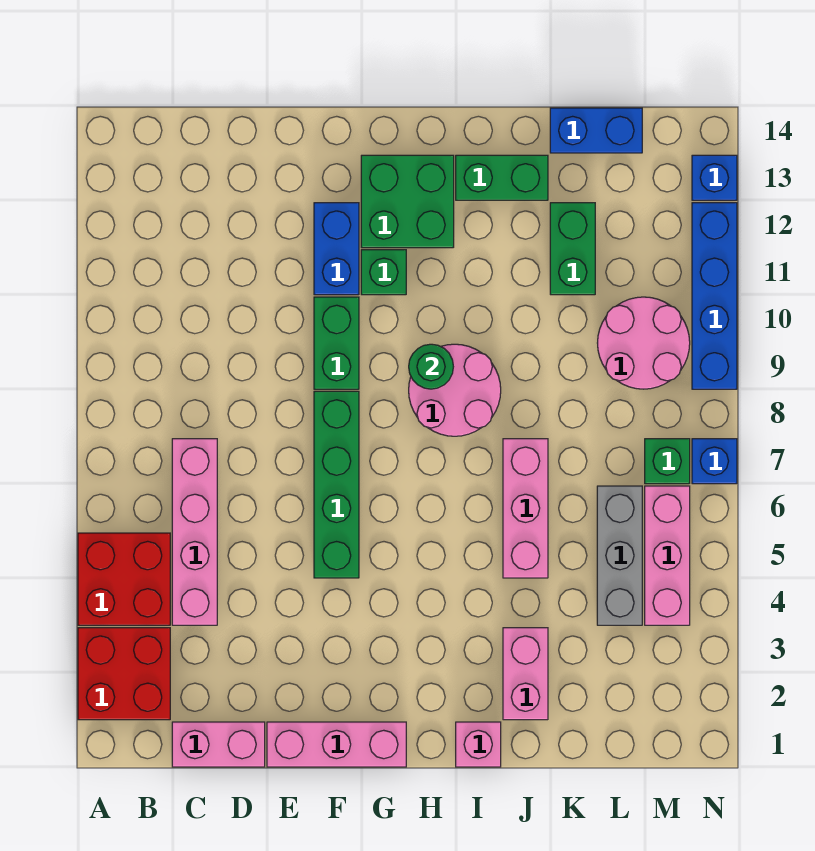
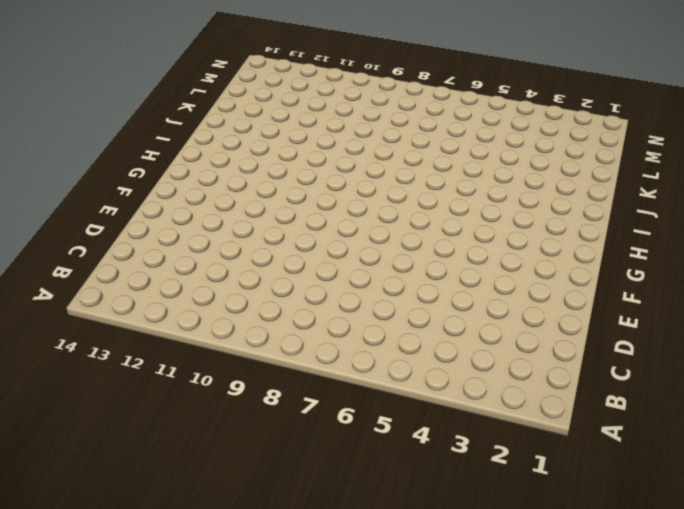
none -> red brick A2:B3 level 1
none -> red brick A4:B5 level 1
none -> pink brick C1:D1 level 1

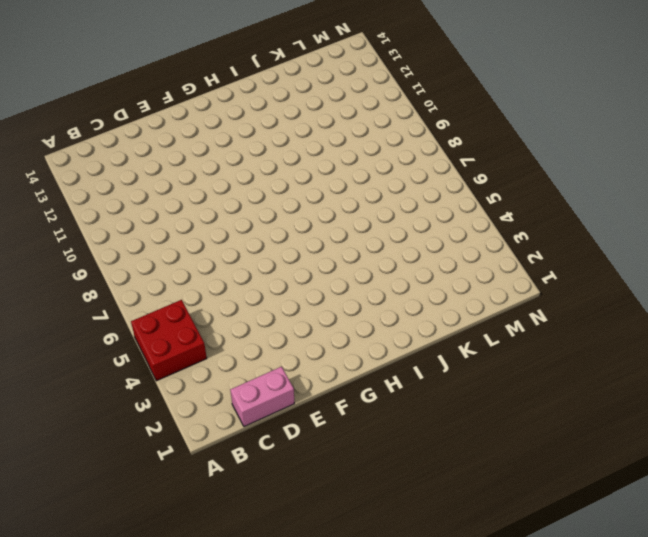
none -> red brick A2:B3 level 1
none -> pink brick C4:C7 level 1
none -> pink brick E1:G1 level 1

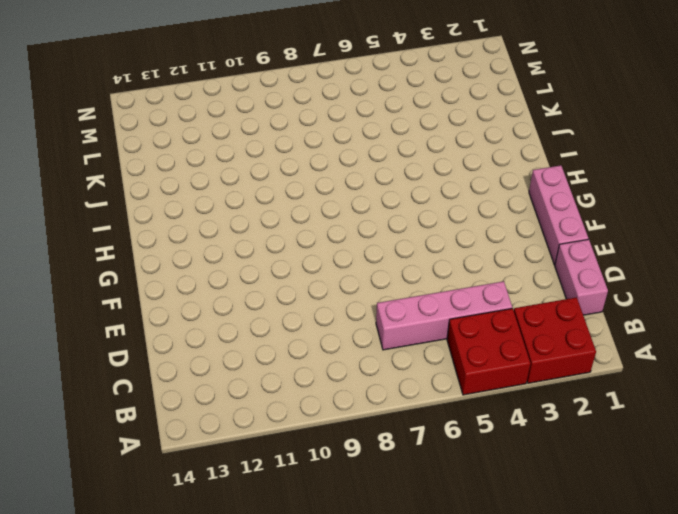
none -> green brick F5:F8 level 1
none -> green brick F9:F10 level 1
none -> blue brick F11:F12 level 1

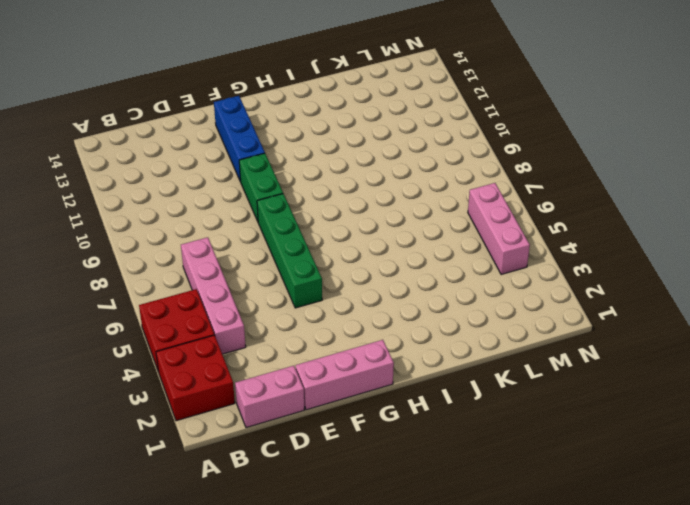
blue brick F11:F13 level 1 -> blue brick F11:F12 level 1
none -> green brick G11 level 1
none -> green brick G12:H13 level 1
none -> pink round brick H8:I9 level 1

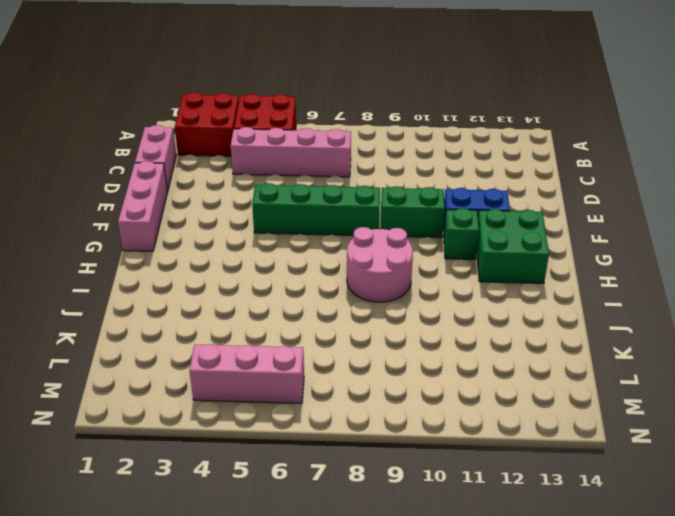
none -> pink brick I1 level 1
none -> green brick I13:J13 level 1
none -> pink brick J2:J3 level 1

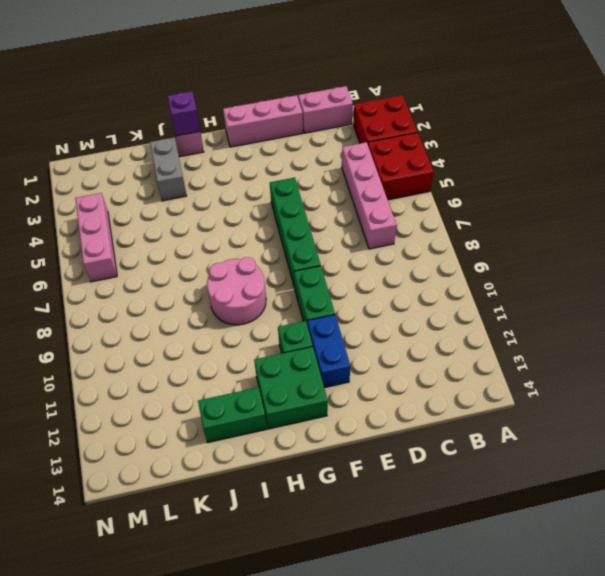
purple brick I1 level 2 -> none
grey brick J2:J3 level 1 -> pink brick J2:J3 level 1
none -> pink brick J5:J7 level 1
none -> green brick K11:K12 level 1
none -> blue brick K14:L14 level 1

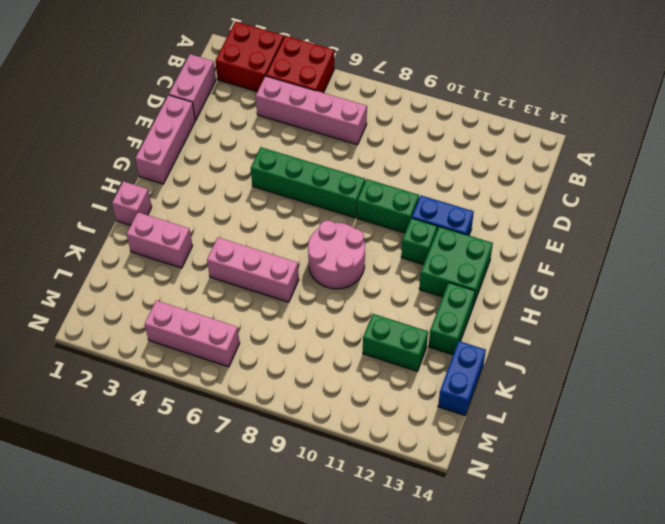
none -> grey brick L4:L6 level 1
none -> pink round brick L9:M10 level 1
none -> green brick M7 level 1

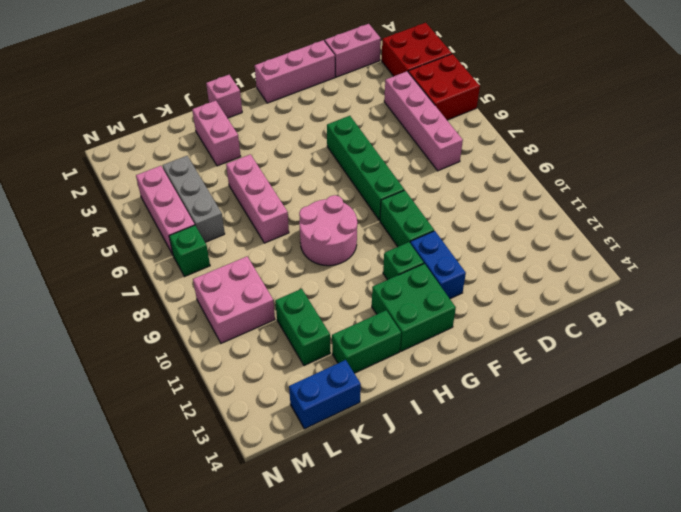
pink brick L9:M10 level 1 -> pink round brick L9:M10 level 1
none -> blue brick N7 level 1
none -> blue brick N9:N12 level 1
none -> blue brick N13 level 1

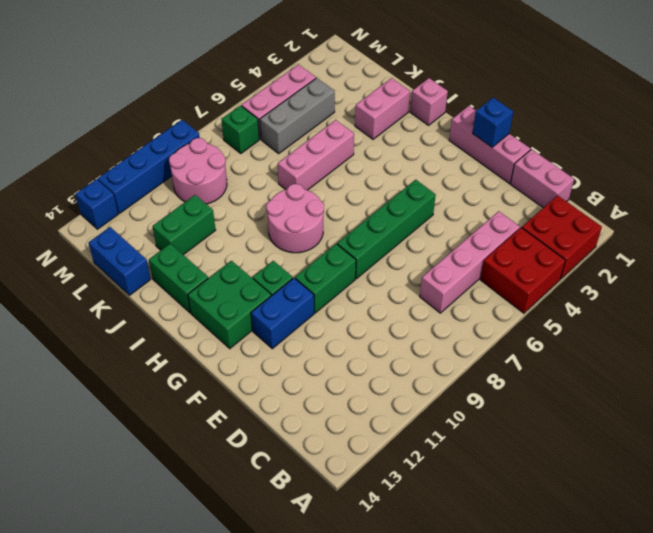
blue brick F1 level 2 -> blue brick N7 level 1
none -> green round brick H9 level 2

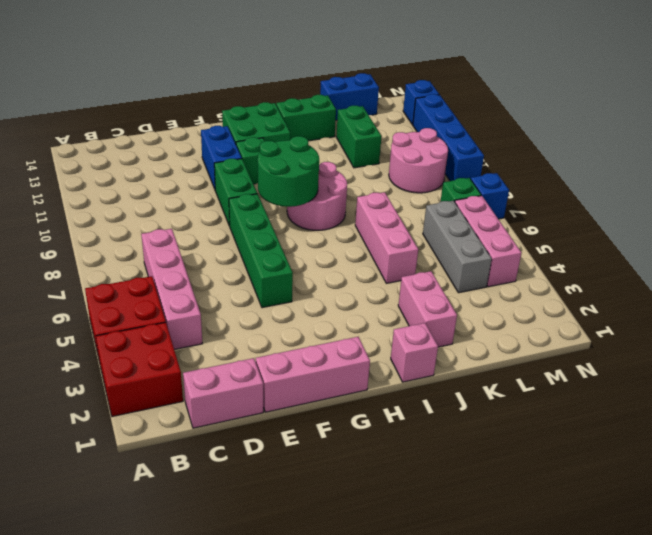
green round brick G8:H9 level 2 -> green round brick H9 level 2

